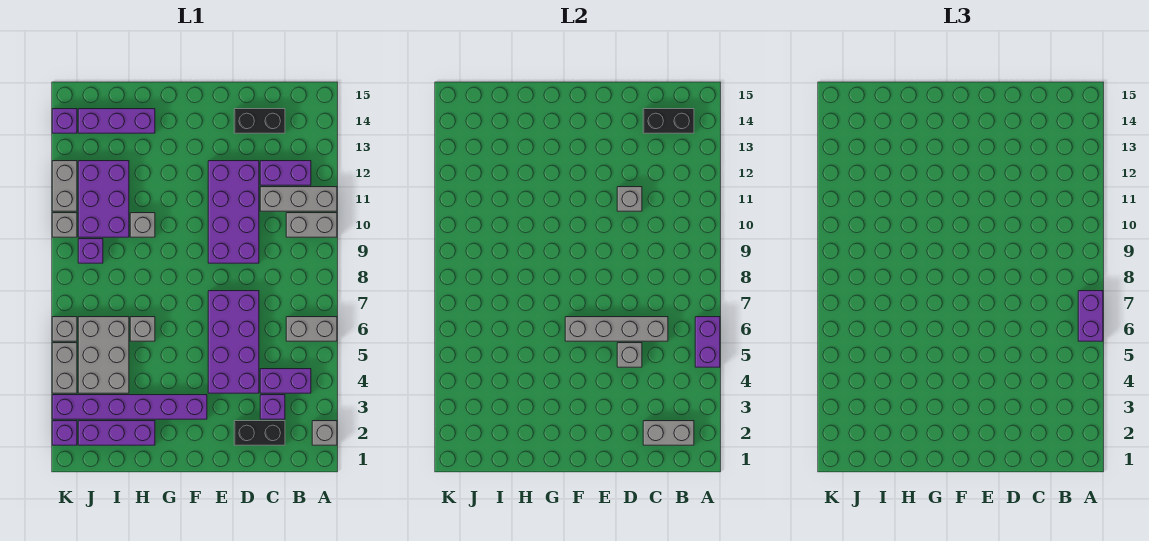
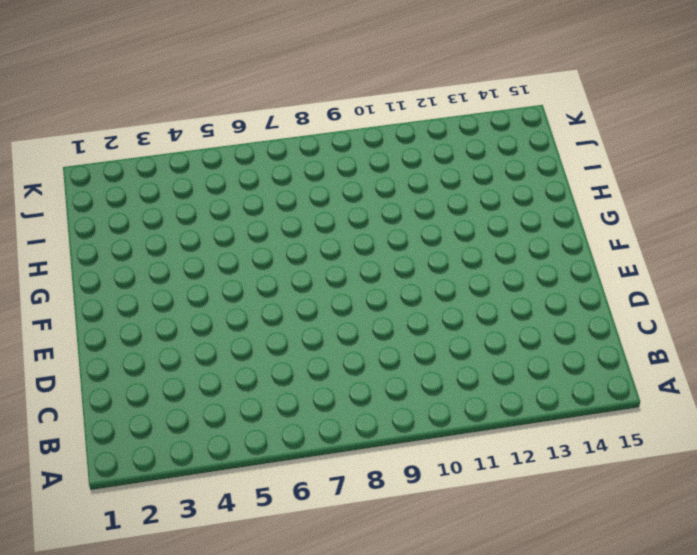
none -> grey brick A2 level 1
none -> grey brick A6:B6 level 1
none -> grey brick A10:B10 level 1
none -> grey brick A11:C11 level 1

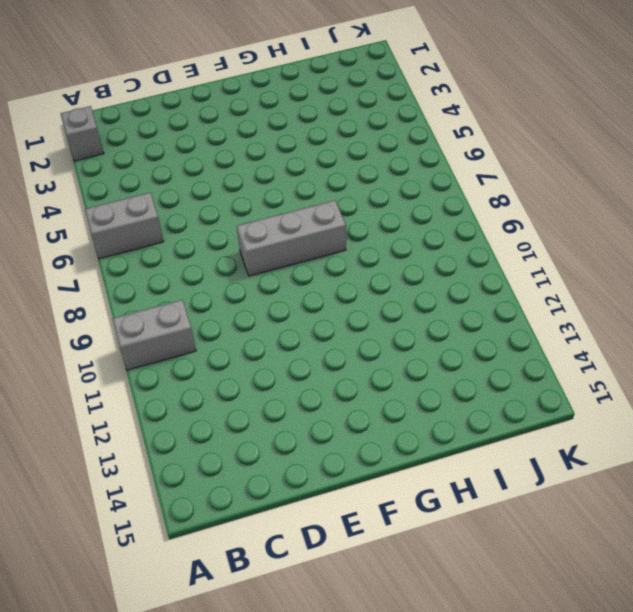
grey brick E8:G8 level 1 -> grey brick A11:C11 level 1
none -> purple brick B4:C4 level 1
none -> purple brick B12:C12 level 1
none -> black brick C2:D2 level 1
none -> purple brick C3 level 1

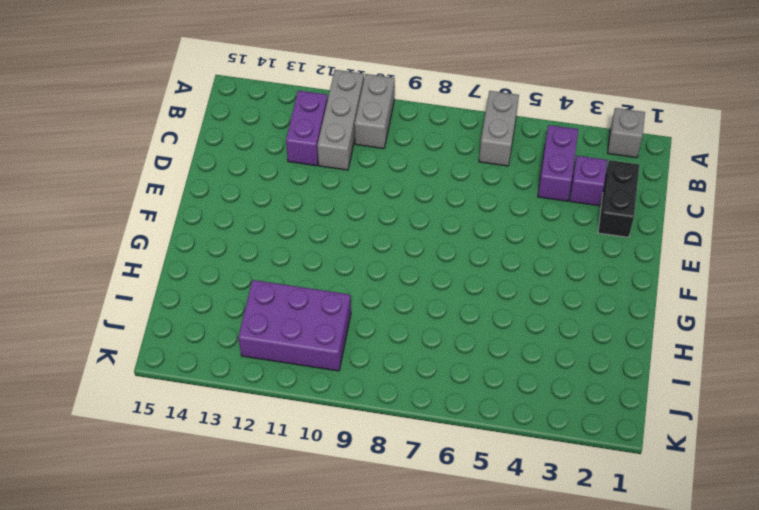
none -> black brick C14:D14 level 1
none -> purple brick D4:E7 level 1
none -> purple brick D9:E12 level 1
none -> purple brick F3:K3 level 1

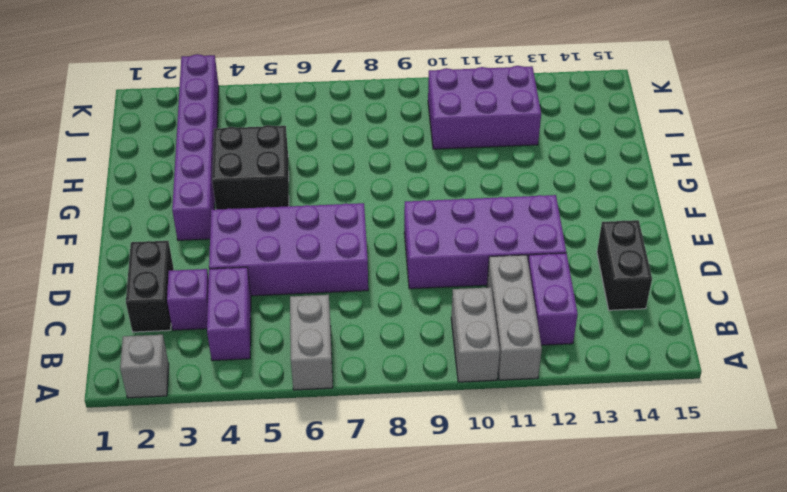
black brick G4:H5 level 1 -> none
none -> purple brick H2:J2 level 1
none -> grey brick H6 level 1
none -> grey brick H10 level 1
none -> purple brick H14:J14 level 1

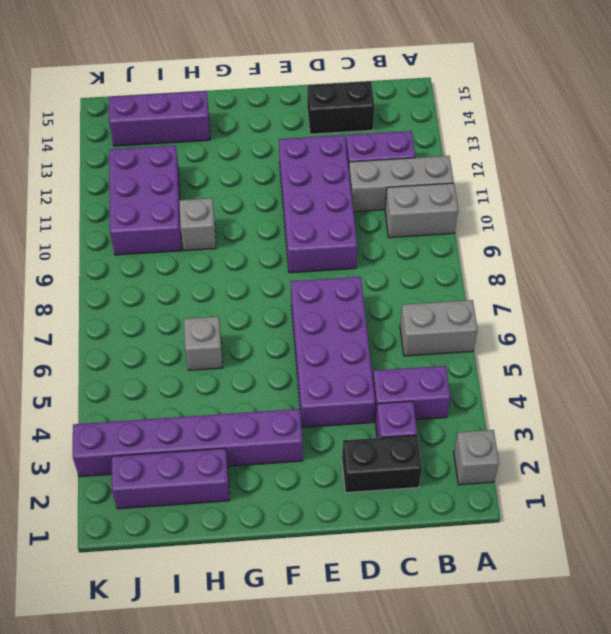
none -> grey brick I4:J6 level 1
none -> purple brick J9 level 1
none -> purple brick K2 level 1
none -> grey brick K4:K5 level 1

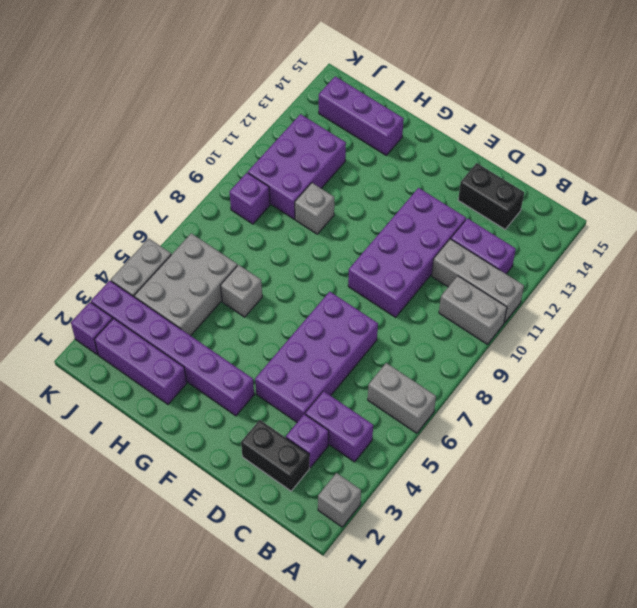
none -> grey brick K6 level 1
none -> grey brick K10 level 1
none -> grey brick K11:K12 level 1
none -> purple brick K14 level 1

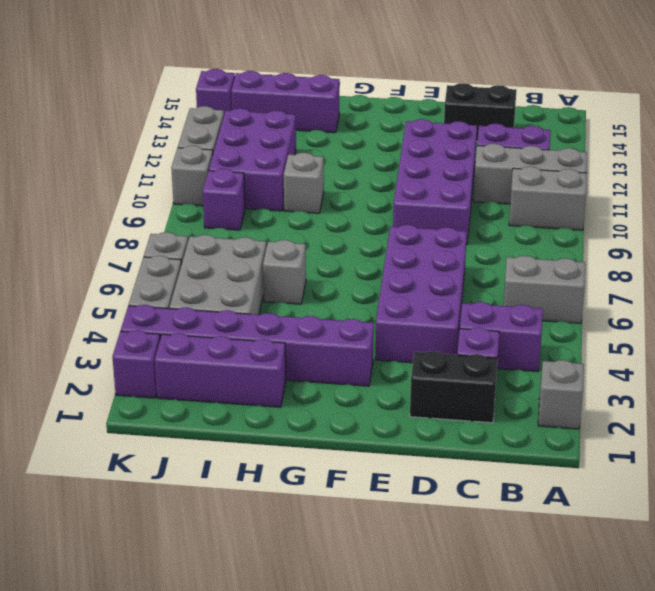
none -> purple brick A5:A6 level 2
none -> grey brick B2:C2 level 2
none -> black brick B14:C14 level 2
none -> grey brick C6:F6 level 2

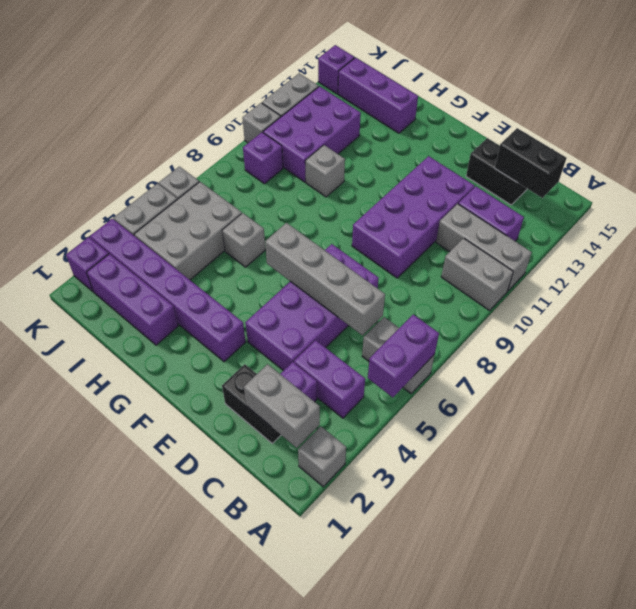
none -> grey brick D5 level 2
none -> grey brick D11 level 2
none -> purple brick A6:A7 level 3

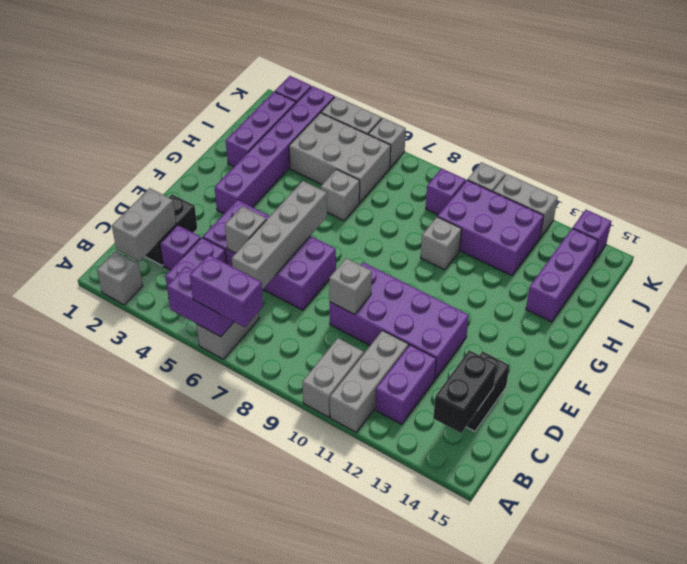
grey brick D9 level 2 -> grey brick D11 level 2

